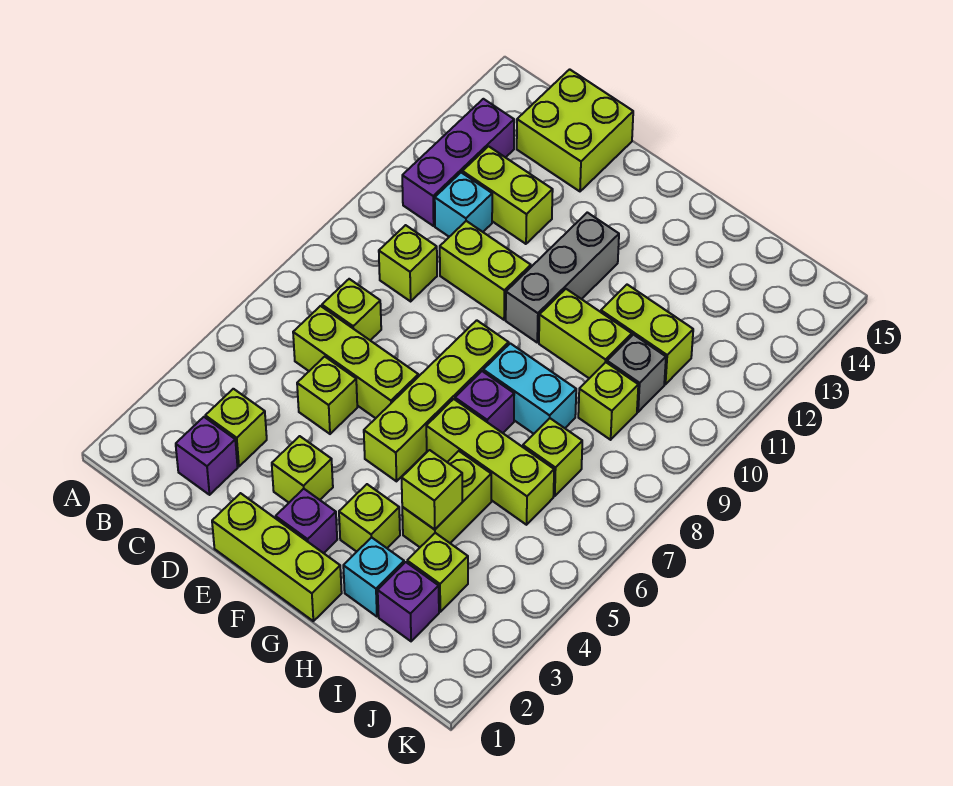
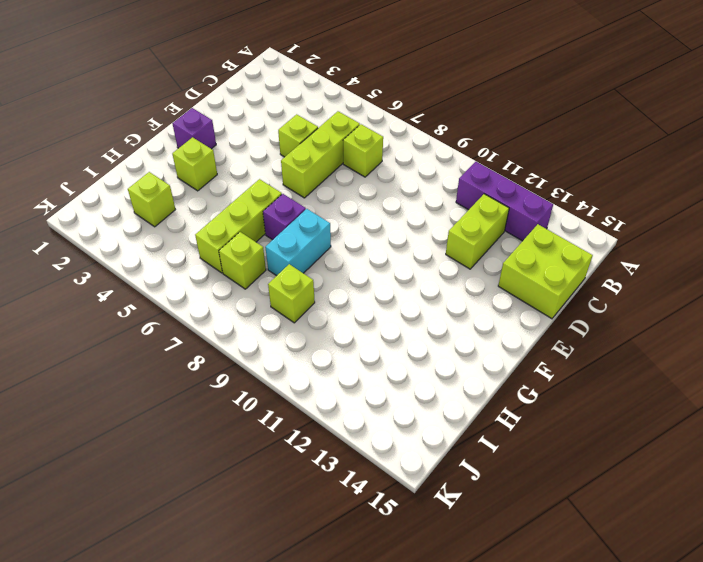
none -> purple brick C2 level 1
none -> lime brick C3 level 1
none -> lime brick C9 level 1
none -> cyan brick C11 level 1

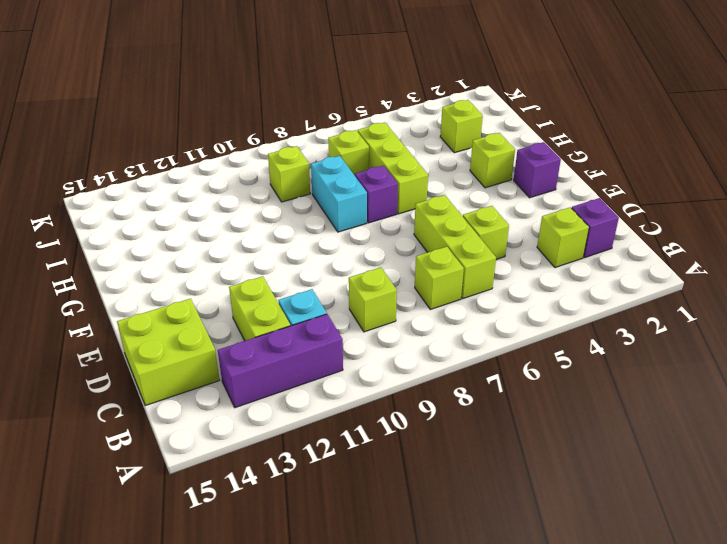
none -> lime brick D10:E10 level 1
none -> lime brick E1:G1 level 1
none -> lime brick E3 level 1
none -> lime brick F5:F8 level 1

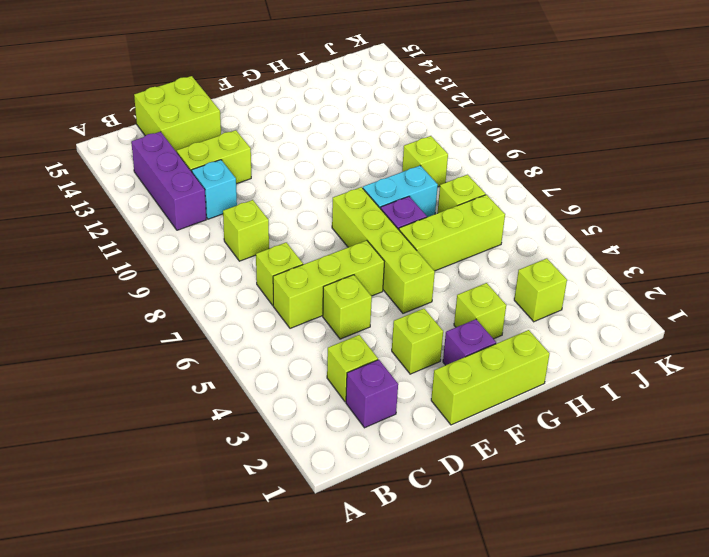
none -> lime brick D10:E10 level 1
none -> grey brick F10:F12 level 1
none -> lime brick G10:H10 level 1
none -> cyan brick H2 level 1

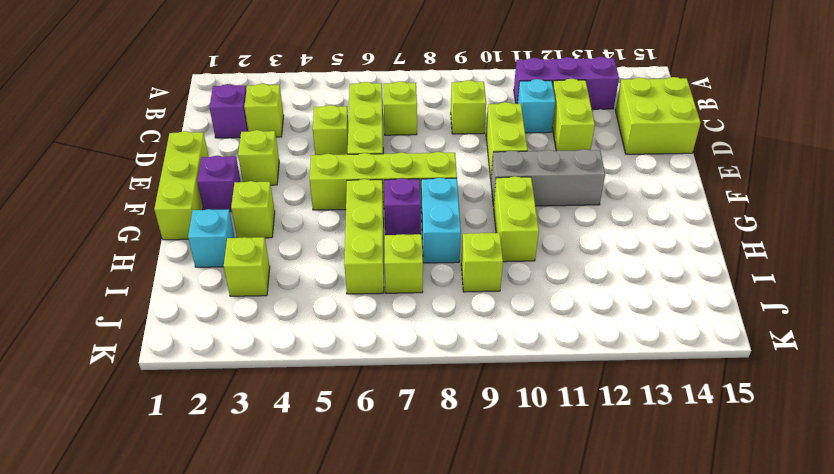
none -> lime brick H4:H5 level 1
none -> lime brick H11:I11 level 1
none -> purple brick I2 level 1
none -> grey brick I10 level 1

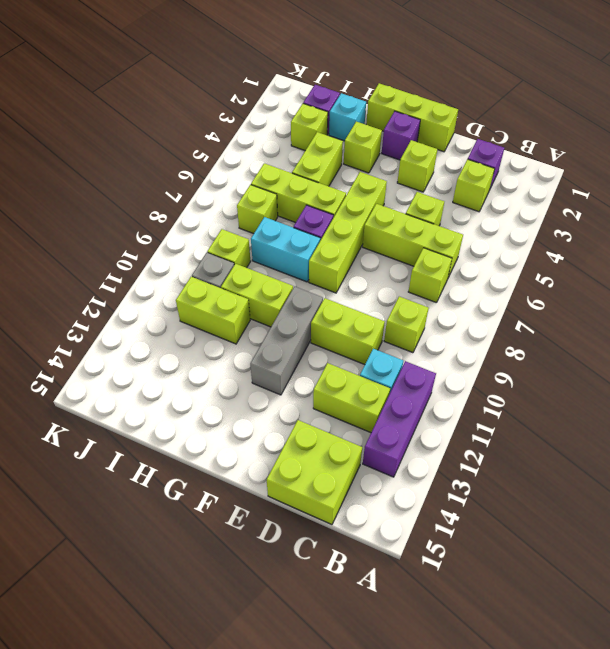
none -> lime brick H4 level 2

